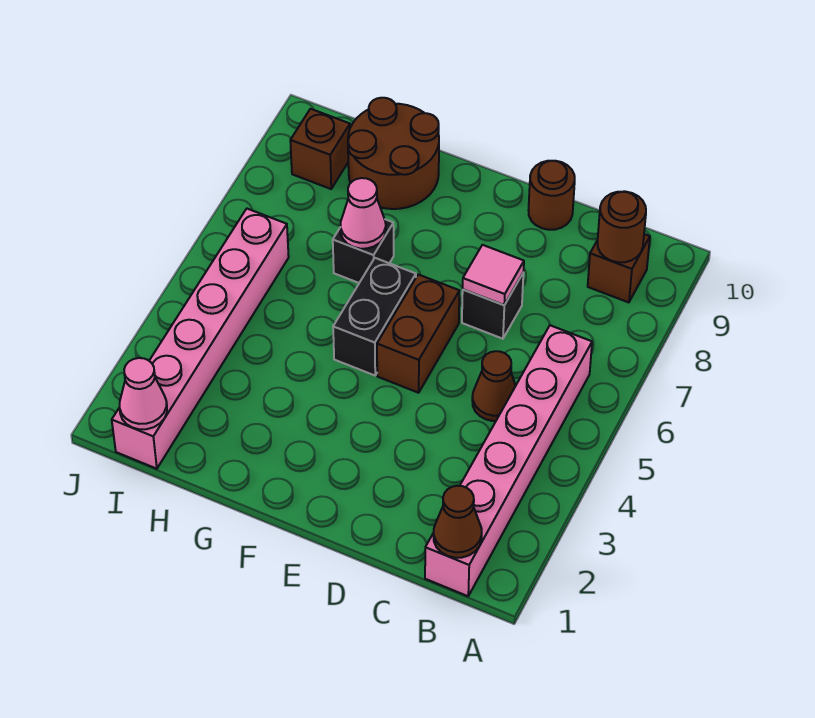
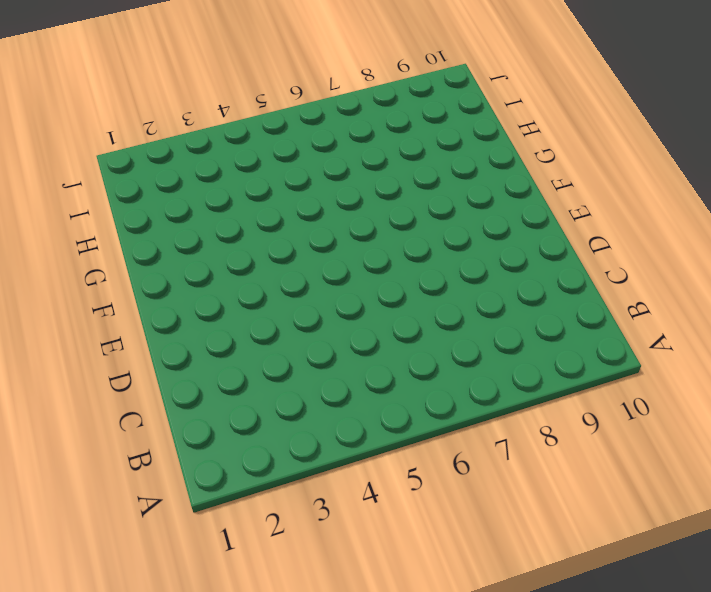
none -> pink brick B1:B6 level 1
none -> brown brick B9 level 1
none -> brown cone C5 level 1

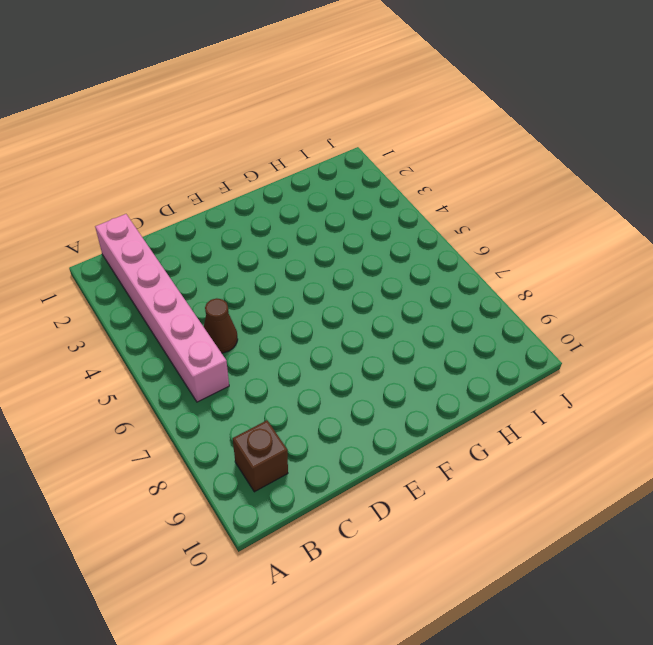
none -> black brick D7 level 1
none -> brown round brick D10 level 1
none -> brown brick E5:E6 level 1

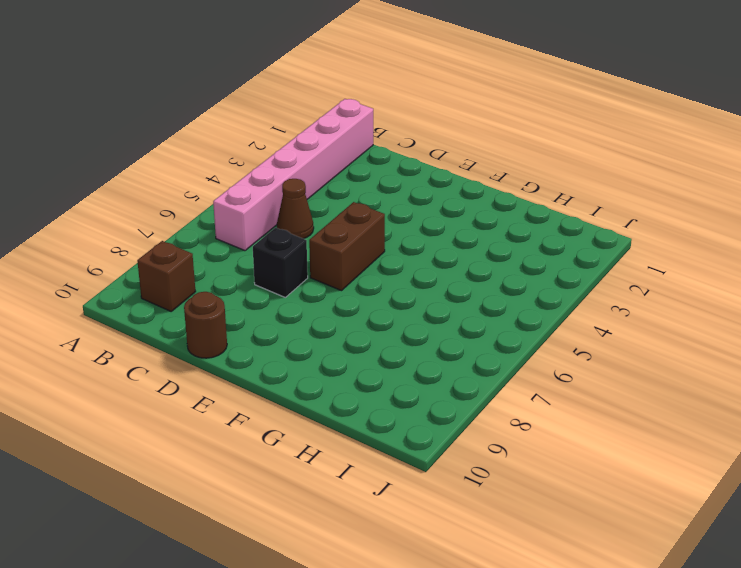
none -> black brick F5:F6 level 1
none -> black brick G7 level 1
none -> brown round brick G9:H10 level 1

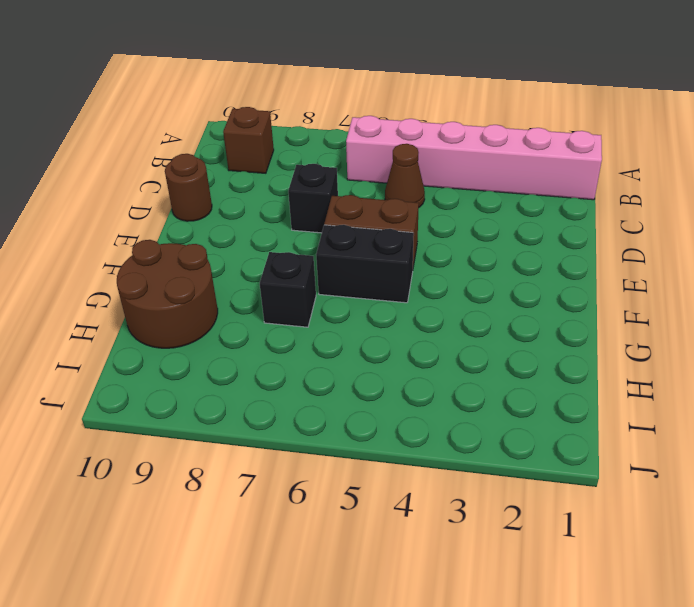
none -> pink brick I1:I6 level 1
none -> brown brick I9 level 1
none -> brown cone B1 level 2

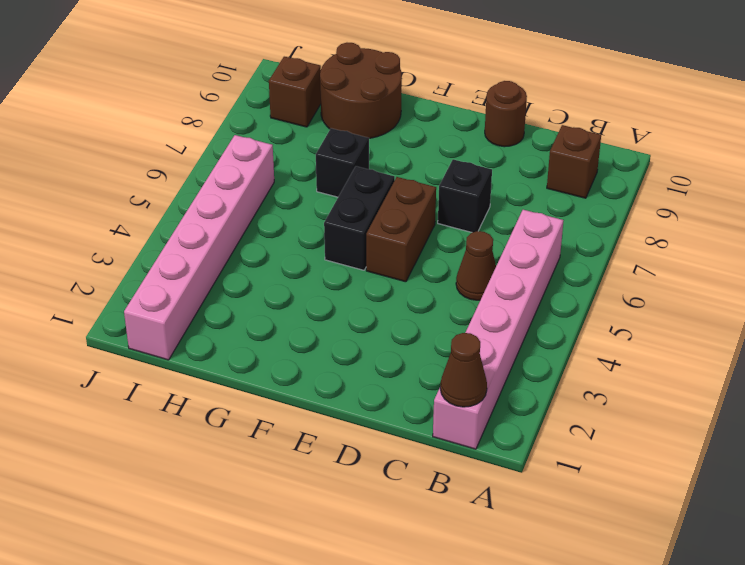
none -> brown round brick B9 level 2
none -> pink tile D7 level 2
none -> pink cone G7 level 2

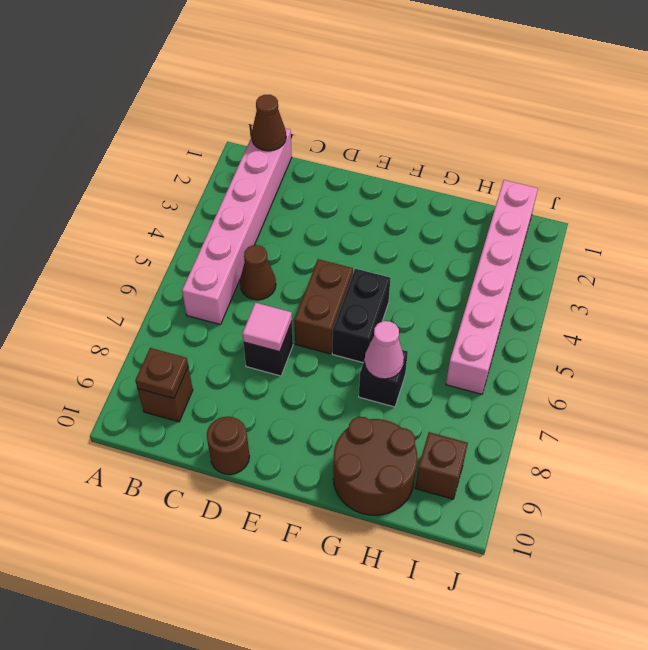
brown plate B9 level 2 -> brown round brick B9 level 2
none -> pink cone I1 level 2

